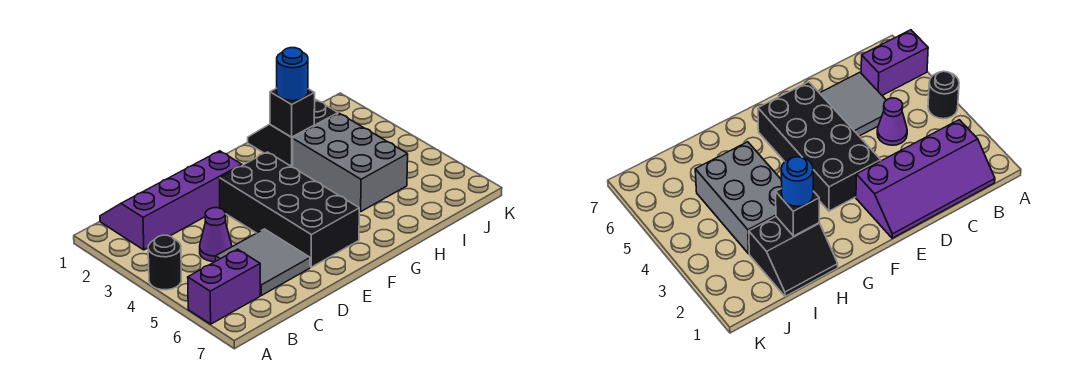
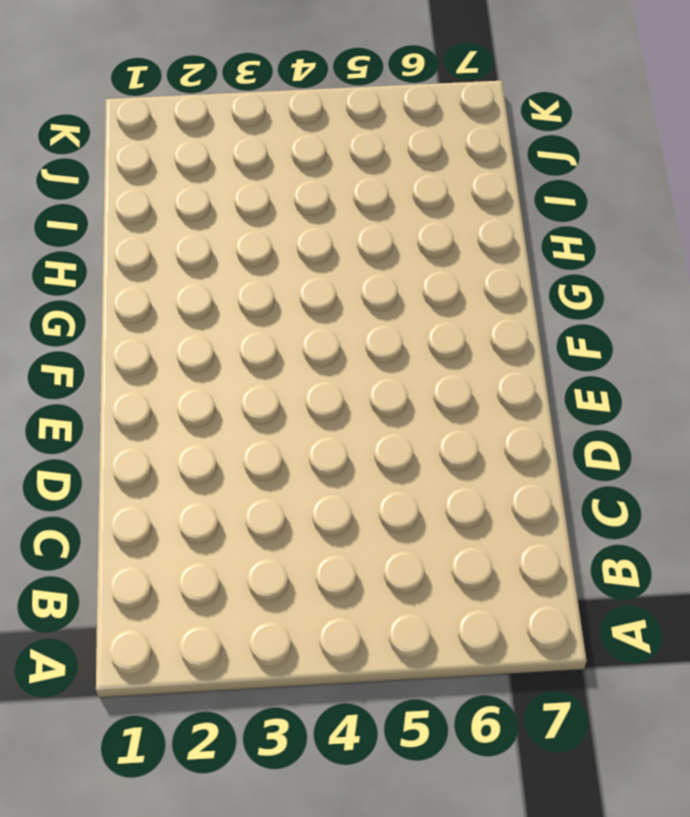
none -> black round brick A4 level 1
none -> purple brick A6:B6 level 1

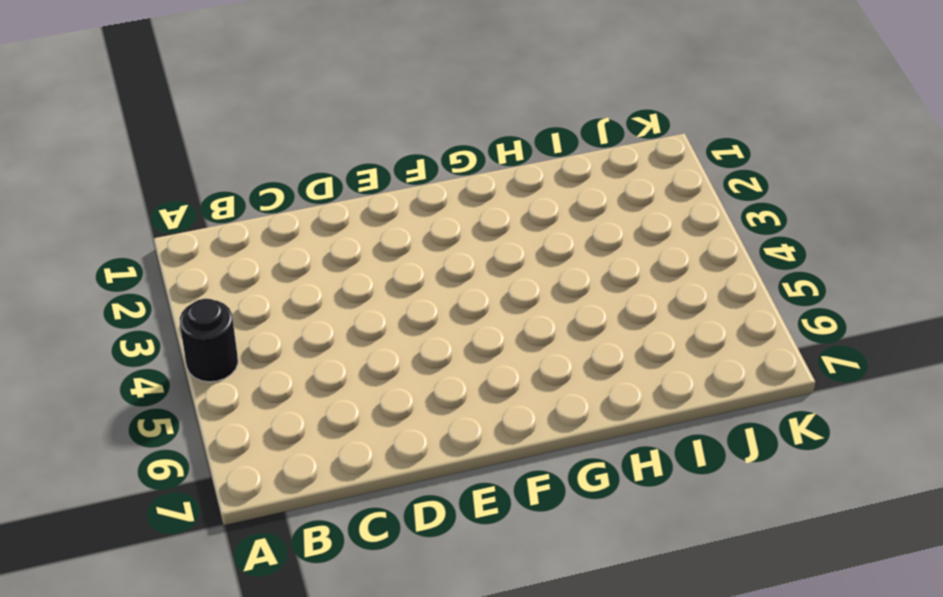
none -> purple brick A6:B6 level 1
none -> purple slope B1:E2 level 1 top 2

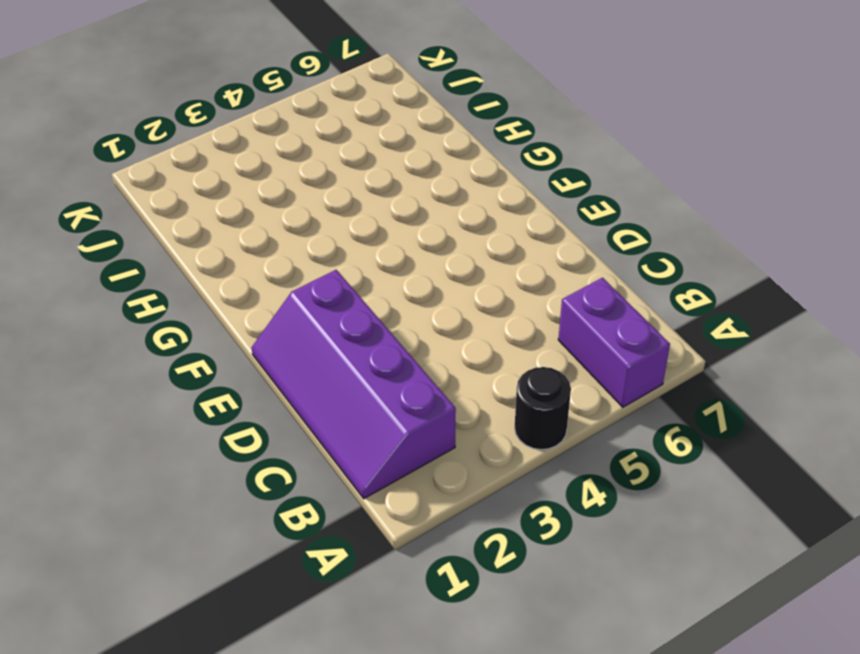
none -> purple cone C4 level 1
none -> grey tile C5:D6 level 1

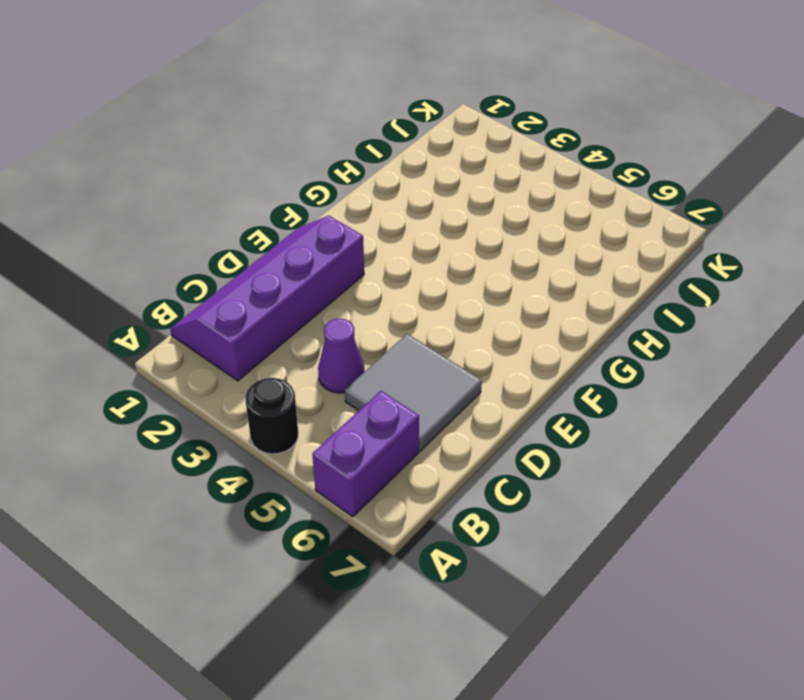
none -> black brick E3:F6 level 1
none -> black slope H1:I2 level 1 top 2

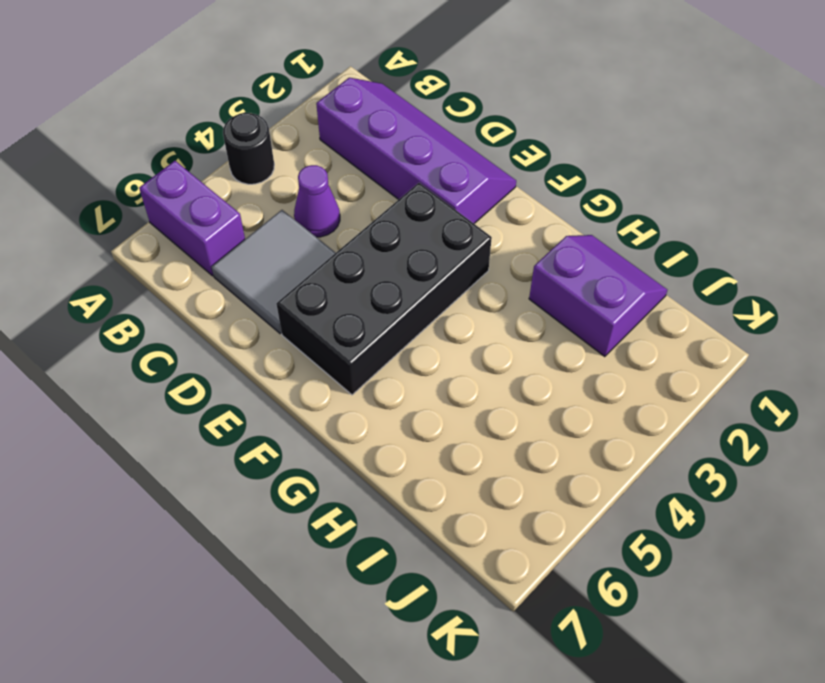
purple slope H1:I2 level 1 top 2 -> black slope H1:I2 level 1 top 2
none -> grey brick H3:I5 level 1
none -> black brick H2 level 2

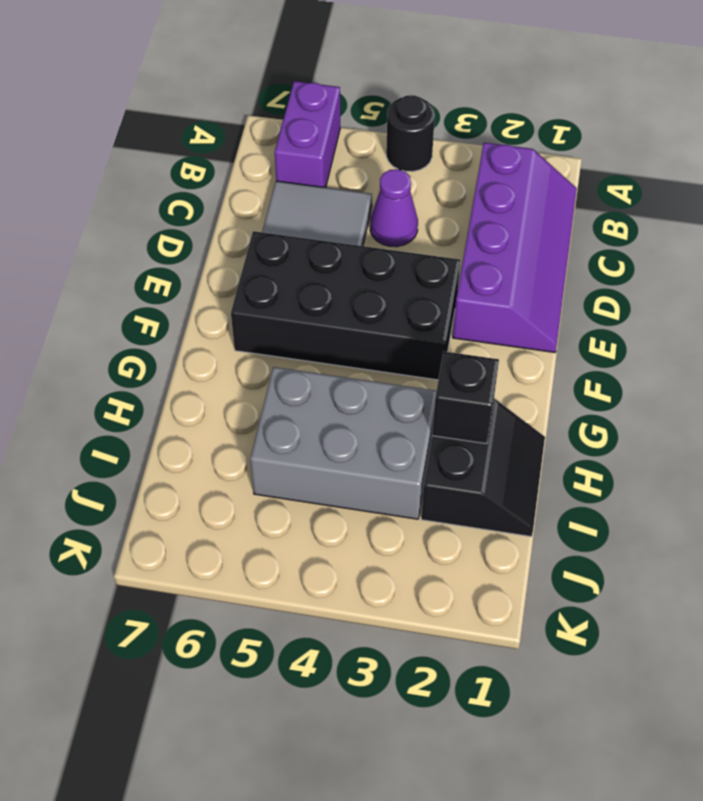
none -> blue round brick H2 level 3

